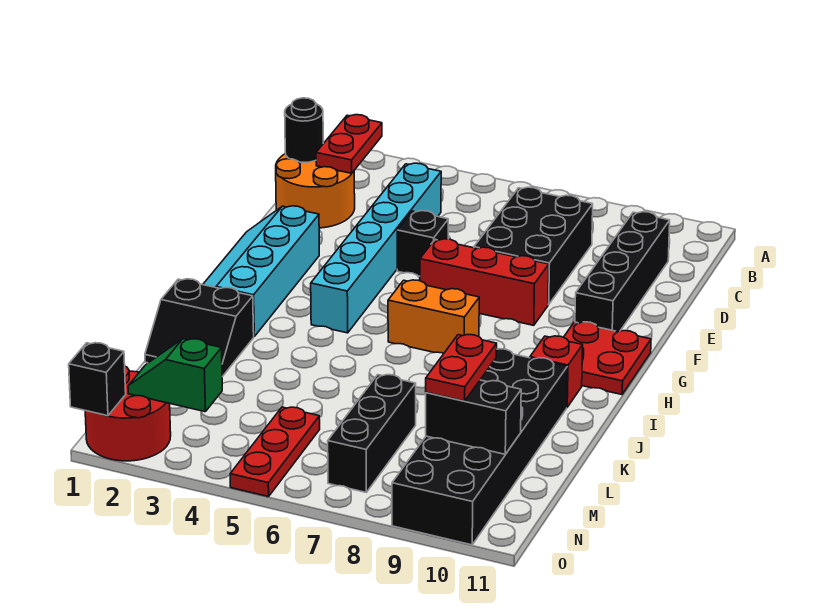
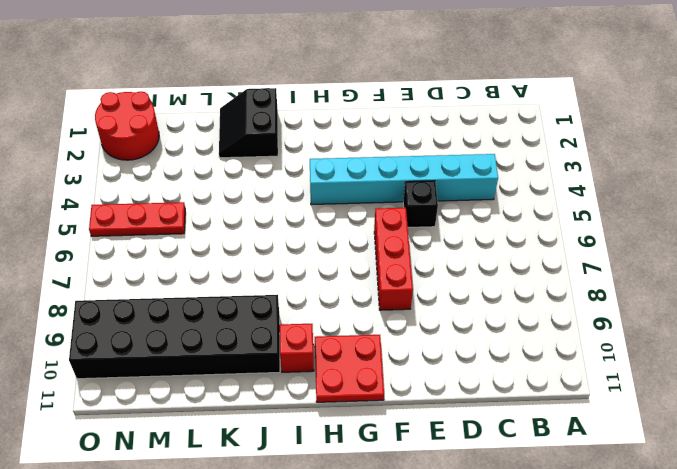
none -> orange round brick C1:D2 level 1
none -> black brick C7:E8 level 1
none -> black brick C10:F10 level 1

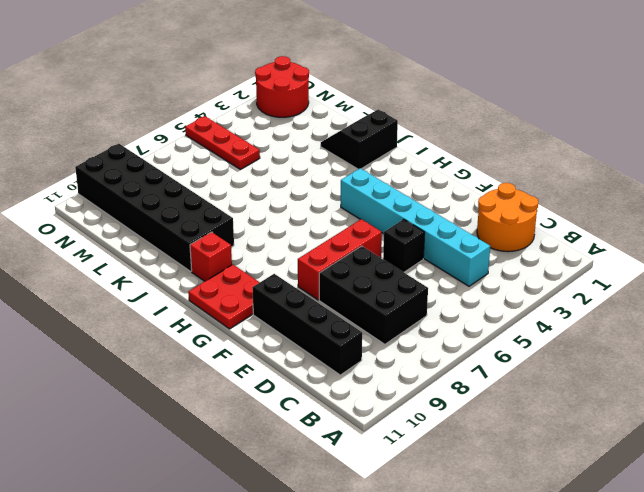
none -> cyan slope F1:I2 level 1 top 2
none -> orange brick H6:H7 level 1
none -> black brick L7:N7 level 1

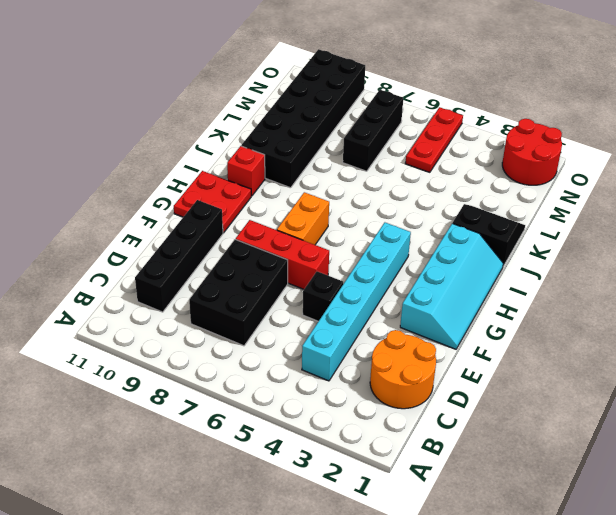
orange brick G7:H7 level 1 -> orange brick H6:H7 level 1
none -> red plate B2:C2 level 2
none -> black round brick C1 level 2
none -> black brick M9:M10 level 2

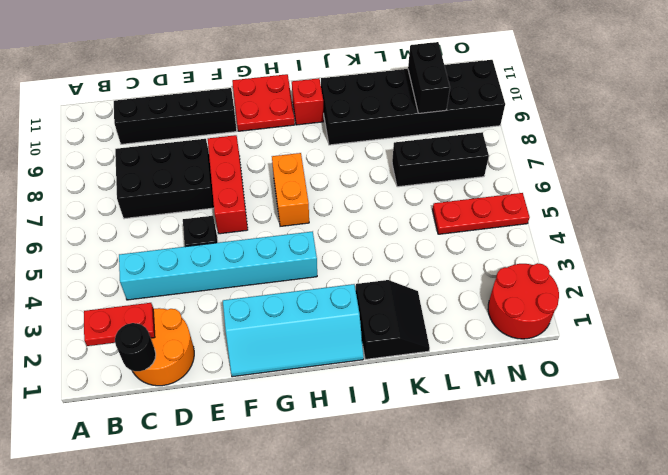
none -> green slope N2:N3 level 2 top 3
none -> black brick O1 level 2
none -> red plate L9:M9 level 3

